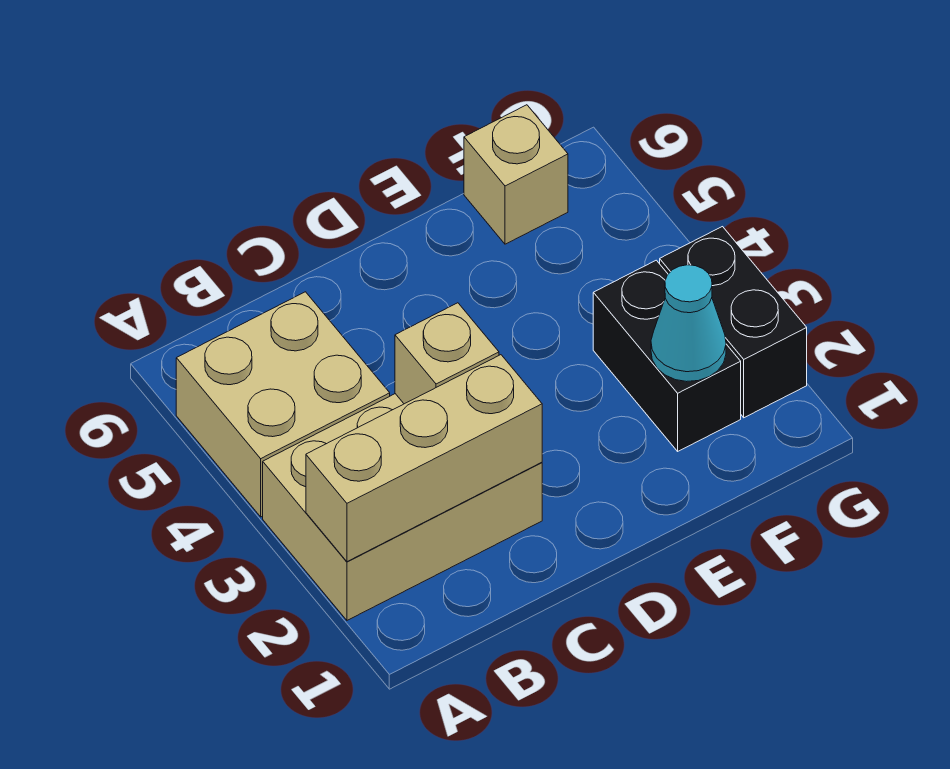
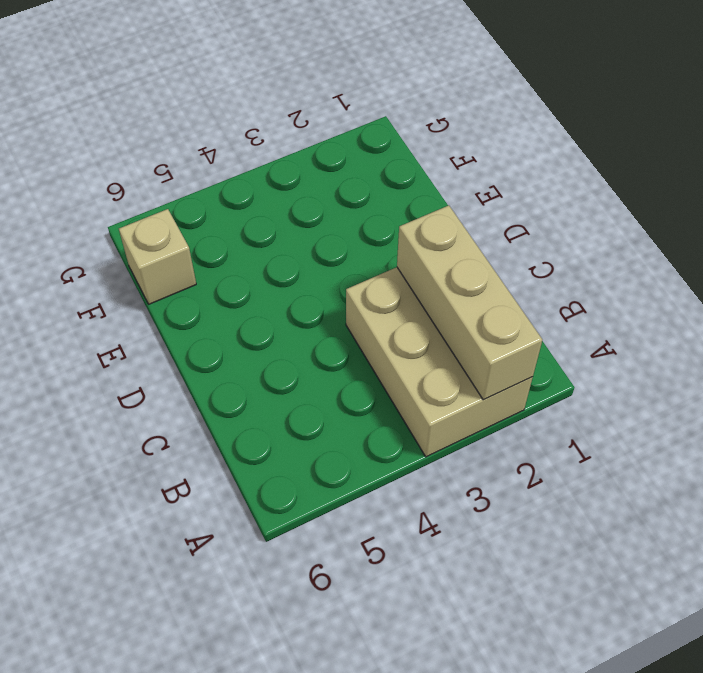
none -> tan brick A4:B5 level 1
none -> black brick F2:F3 level 1

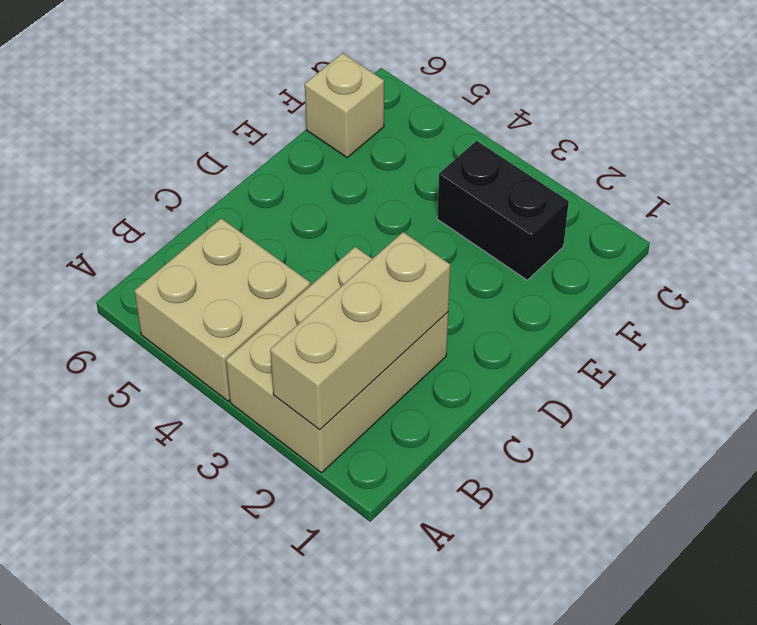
none -> black brick G2:G3 level 1
none -> tan brick C3 level 2

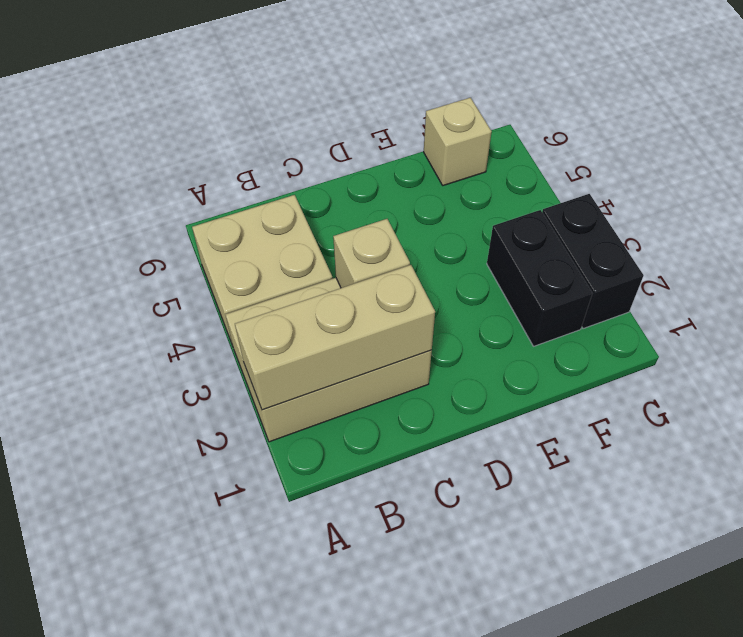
none -> cyan cone F2 level 2

